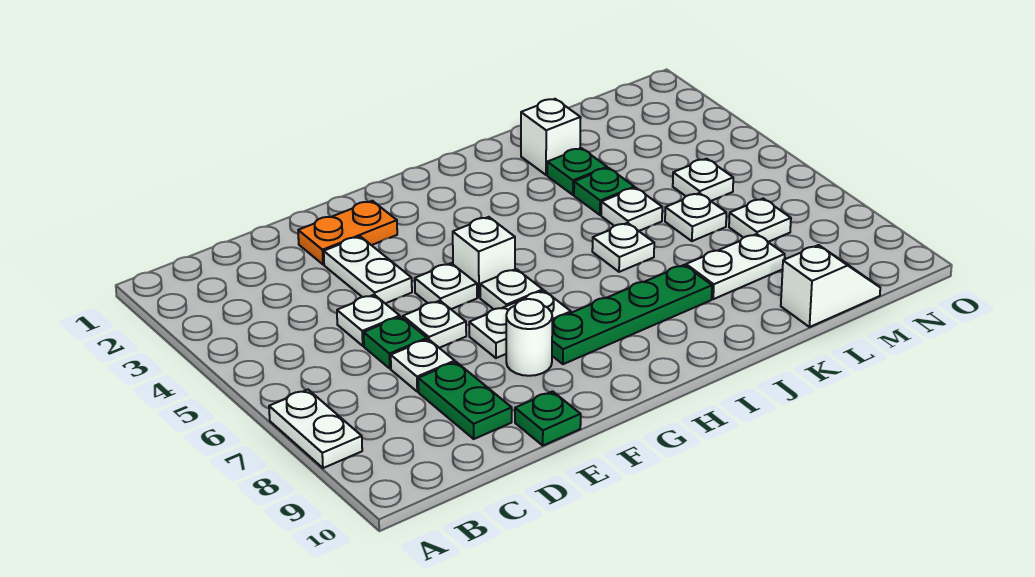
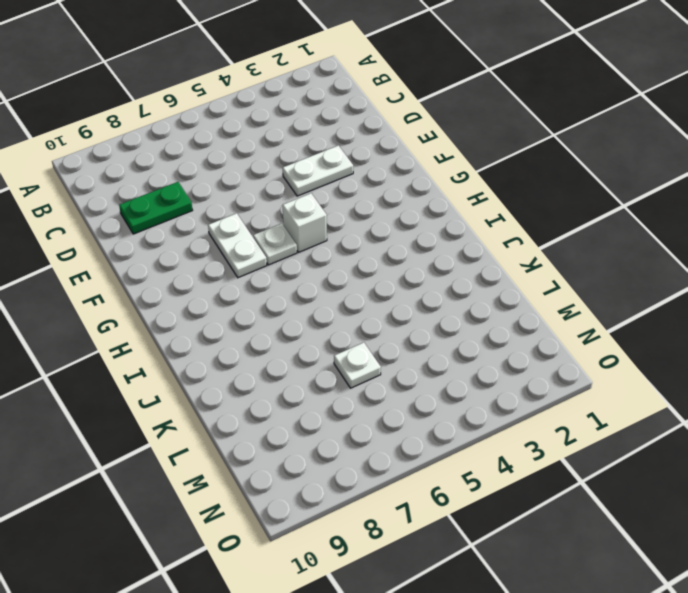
none -> white plate A7:A8 level 1
none -> white plate D5 level 1
none -> green plate D6 level 1

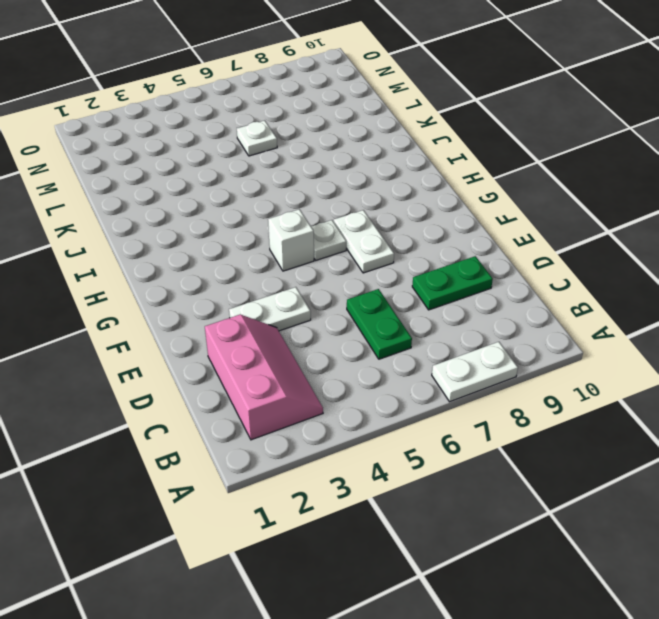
pink slope B2:D3 level 1 top 2 -> none
green plate C6:D6 level 1 -> green plate D6 level 1
none -> white plate D5 level 1
none -> white plate D7 level 1
none -> orange plate E2:F2 level 1

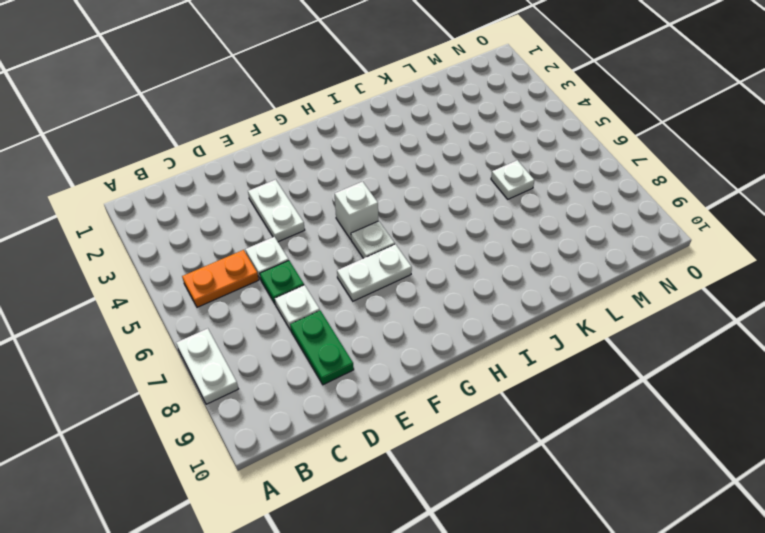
orange plate B5:C5 level 1 -> orange plate E2:F2 level 1
none -> white plate E6 level 1
none -> green plate E10 level 1
none -> white plate F5 level 1

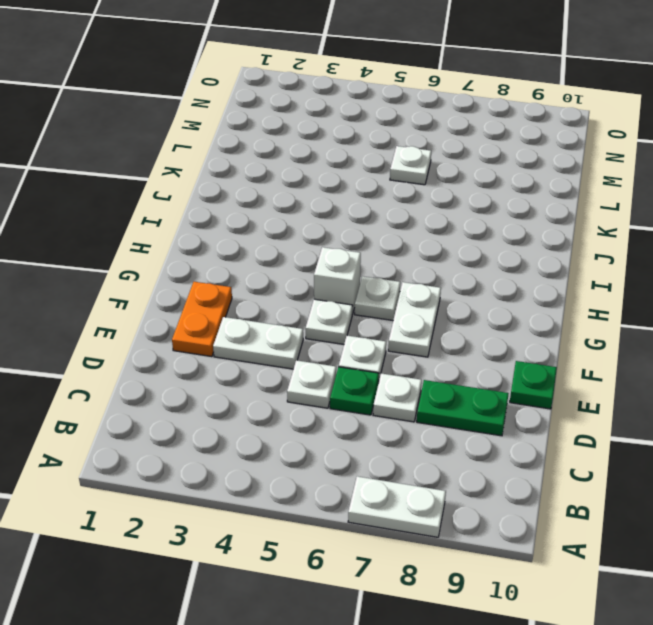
none -> white round brick F8 level 1
none -> green plate G8:J8 level 1
none -> white plate J6 level 1

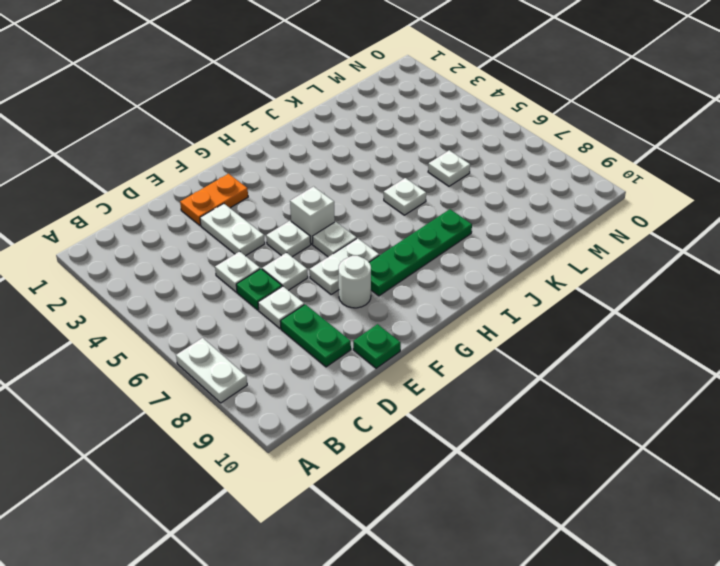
none -> white brick K2 level 1
none -> green plate K3 level 1
none -> green plate K4 level 1

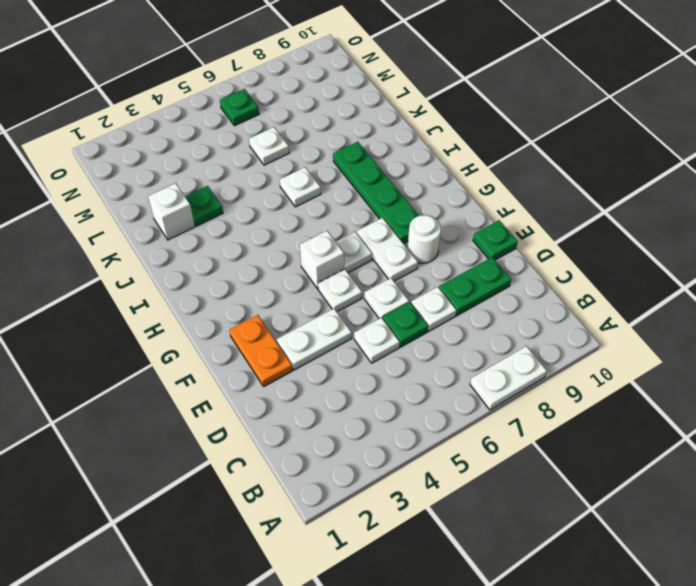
green plate N6 level 1 -> green plate K4 level 1
none -> white plate K5 level 1
none -> white plate K8:L8 level 1
none -> white slope L10:M10 level 1 top L

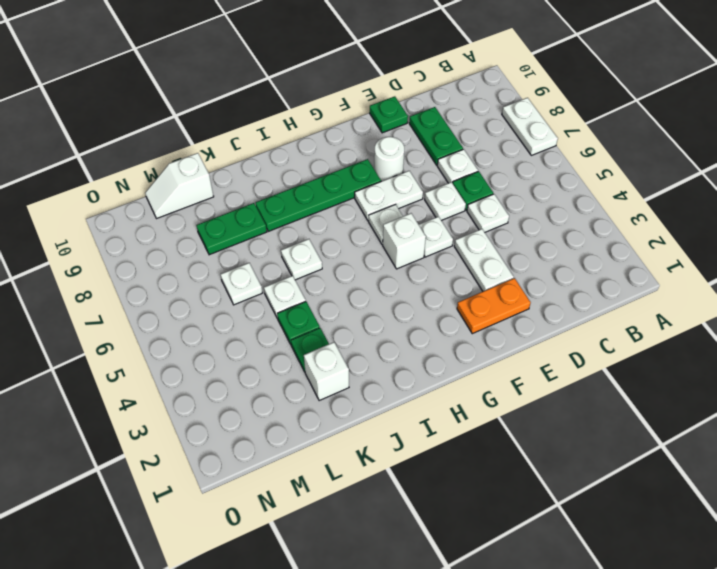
green plate K8:L8 level 1 -> white plate K8:L8 level 1
none -> white plate M5 level 1
none -> white plate M7 level 1

